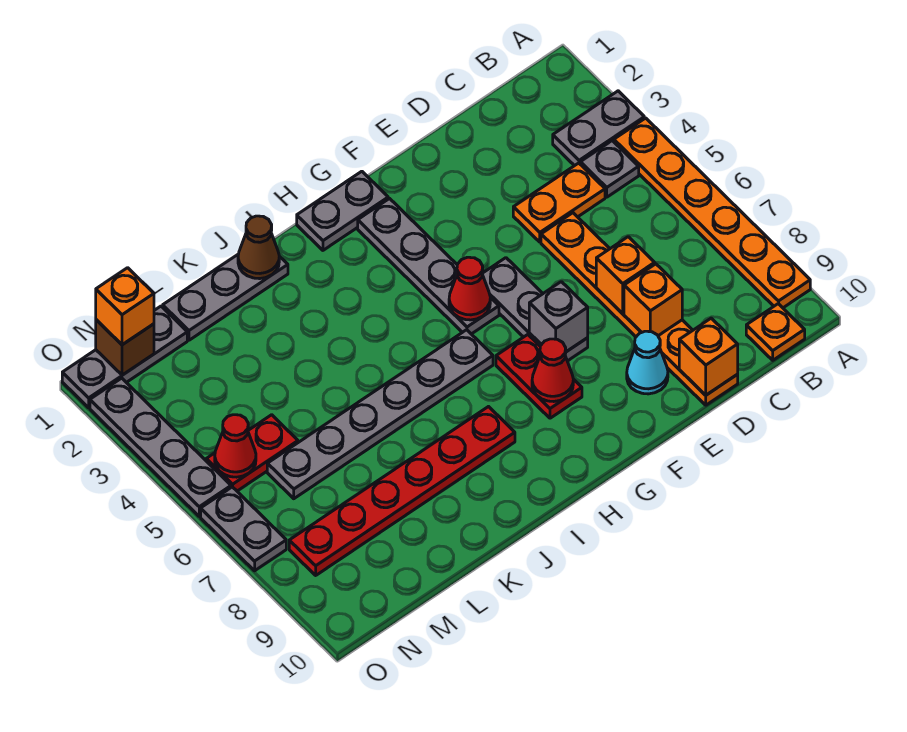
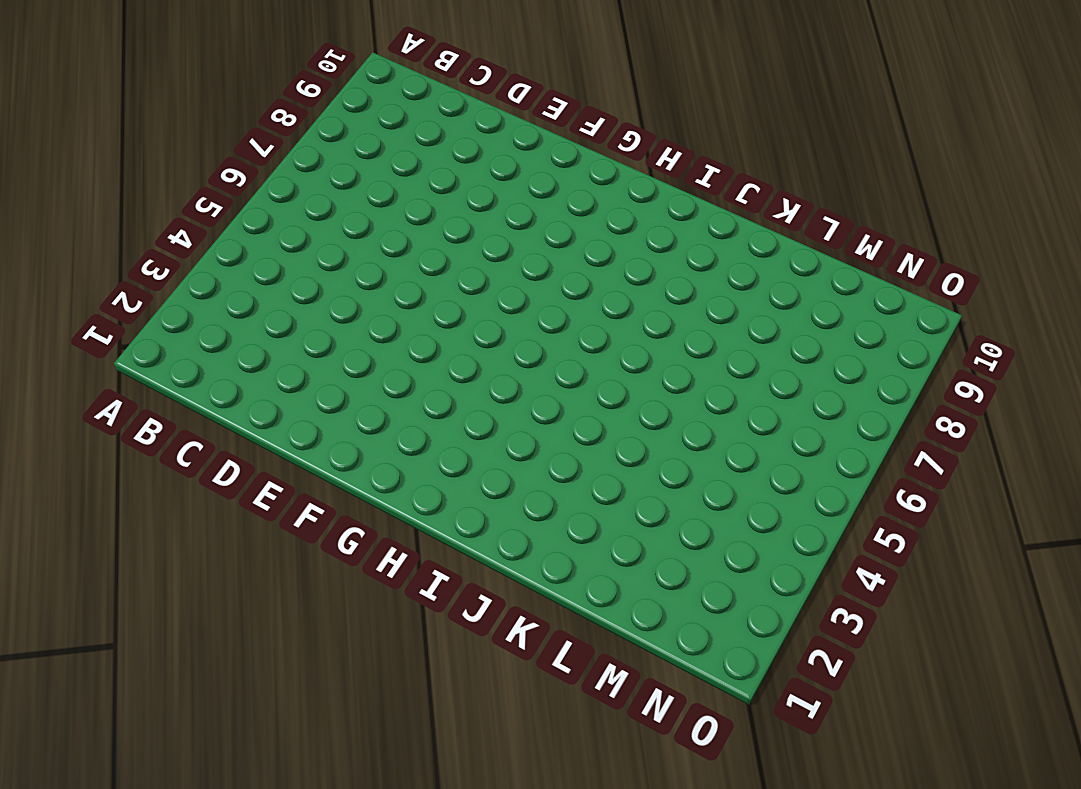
none -> grey plate A3:B3 level 1
none -> orange plate A4:A9 level 1
none -> grey plate B4 level 1

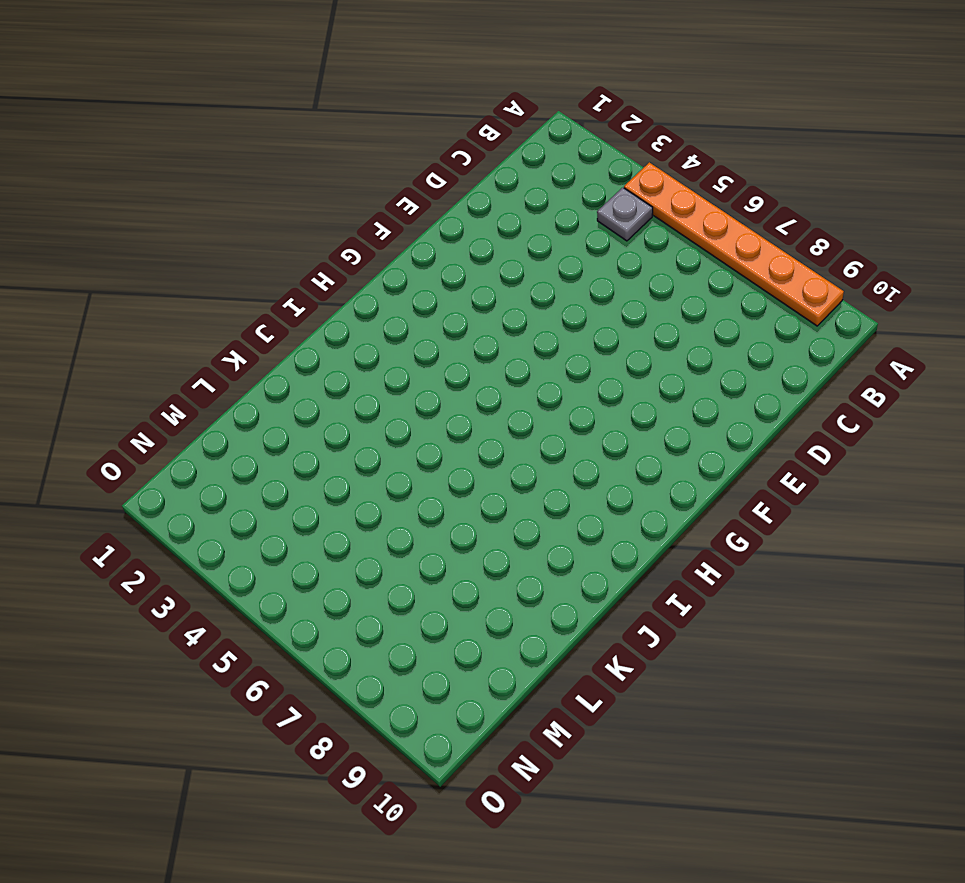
none -> grey plate A3:B3 level 1
none -> orange plate B10 level 1
none -> orange plate C4:D4 level 1

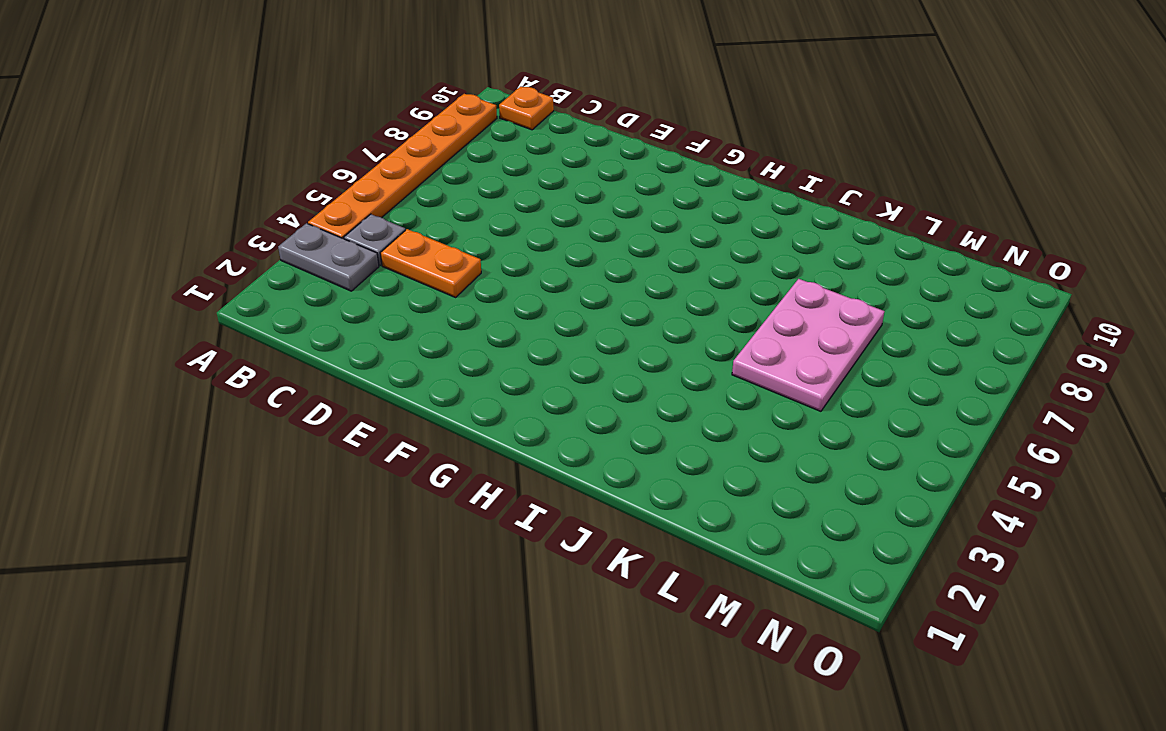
pink plate K5:L7 level 1 -> grey plate H6:M6 level 1
none -> orange plate D5:D10 level 1
none -> cyan cone E9 level 1
none -> grey plate F5:F7 level 1

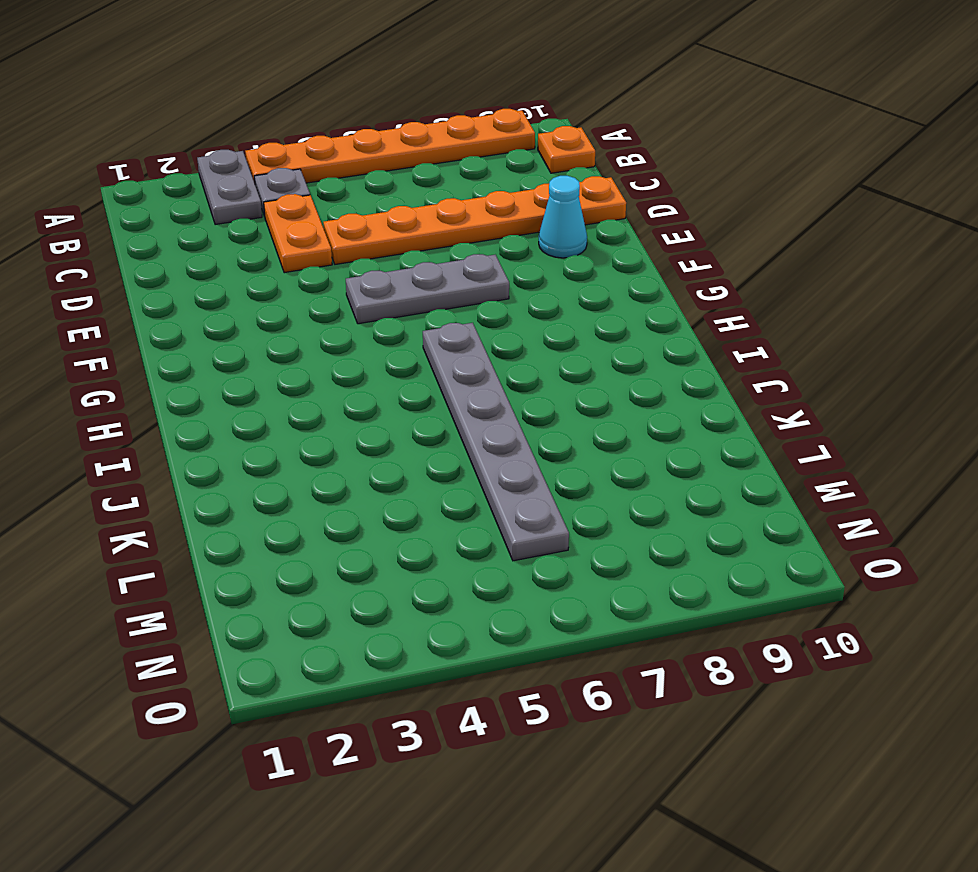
none -> grey plate G1:H1 level 1
none -> grey plate G2:G5 level 1
none -> red plate G7:G8 level 1

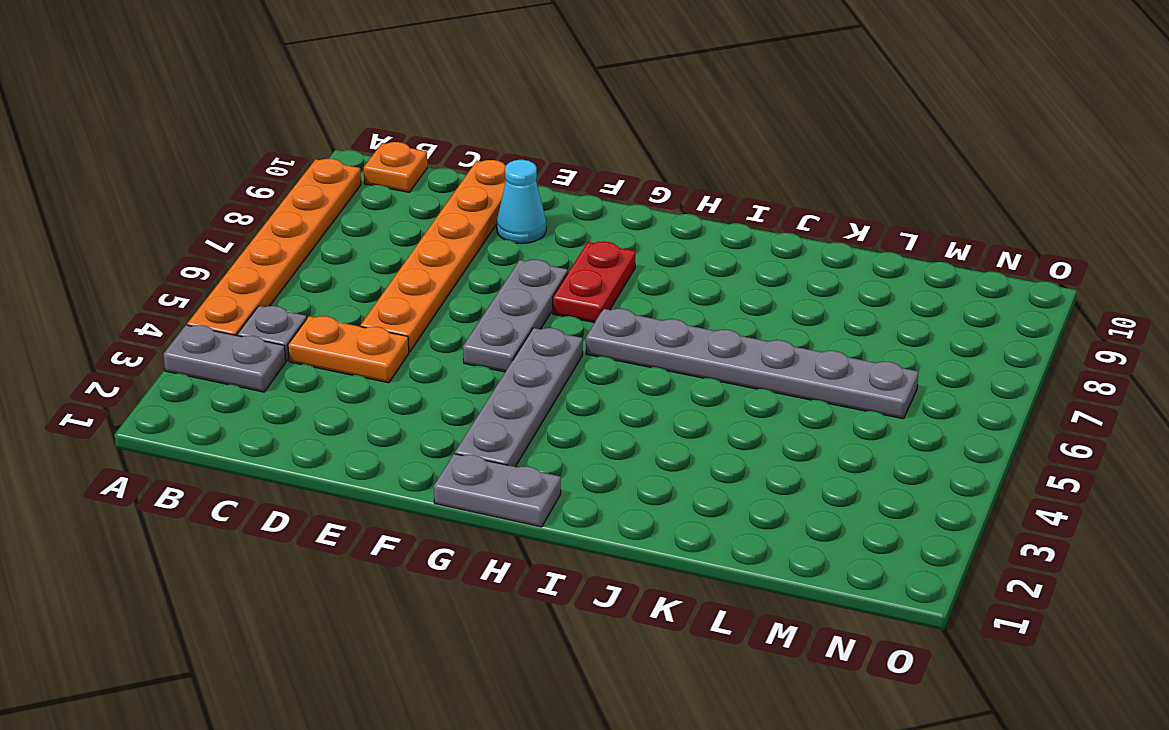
none -> red plate I8:N8 level 1
none -> grey plate J1:L1 level 1
none -> grey plate M1:O1 level 1

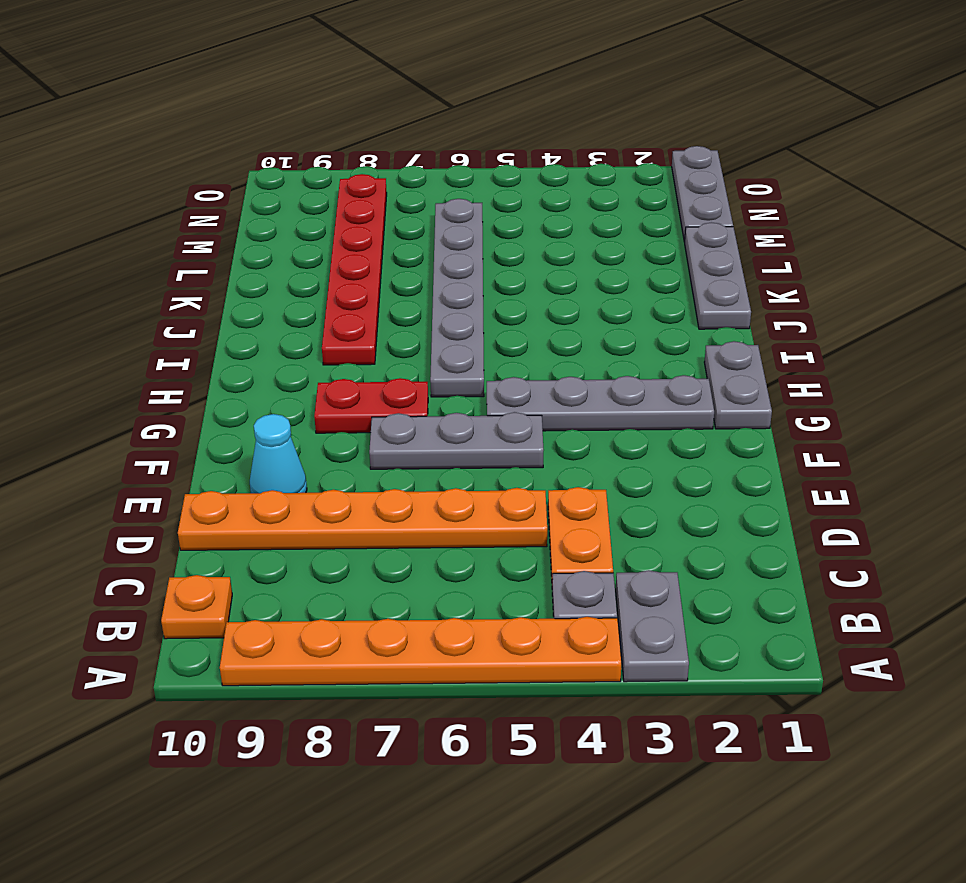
none -> red plate M5:N5 level 1
none -> grey plate O2:O5 level 1
none -> grey plate O6:O7 level 1

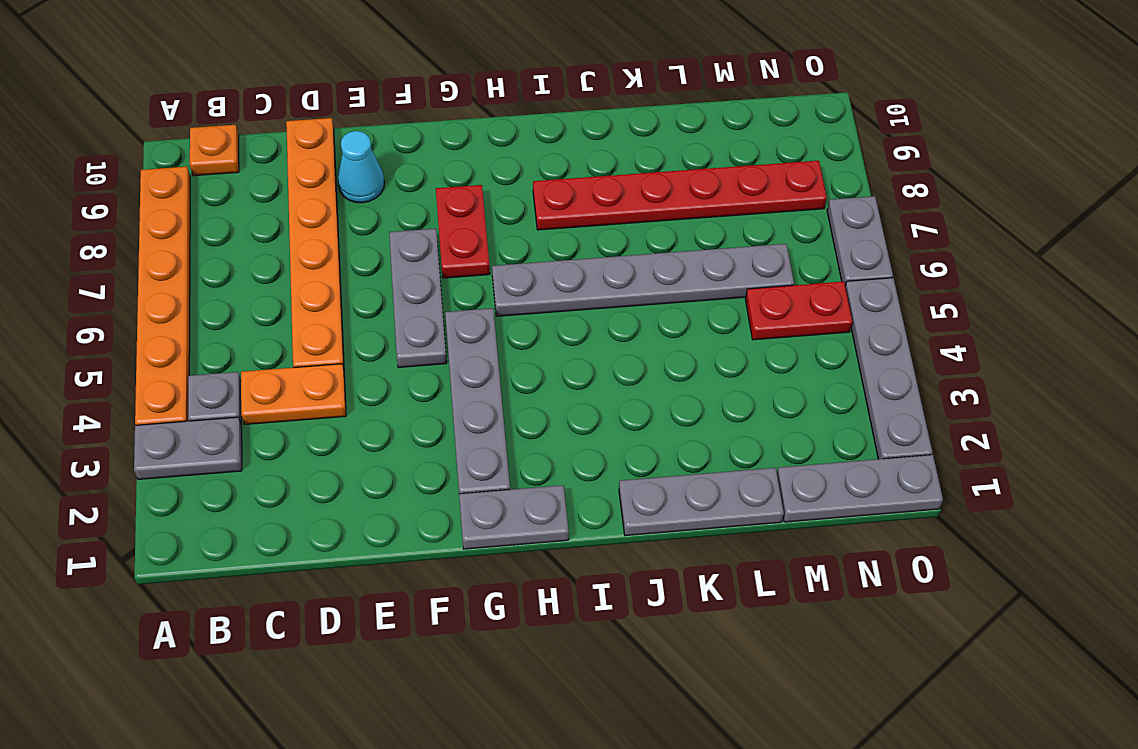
none -> orange brick D7 level 2
none -> orange brick D8 level 2
none -> orange brick D10 level 2

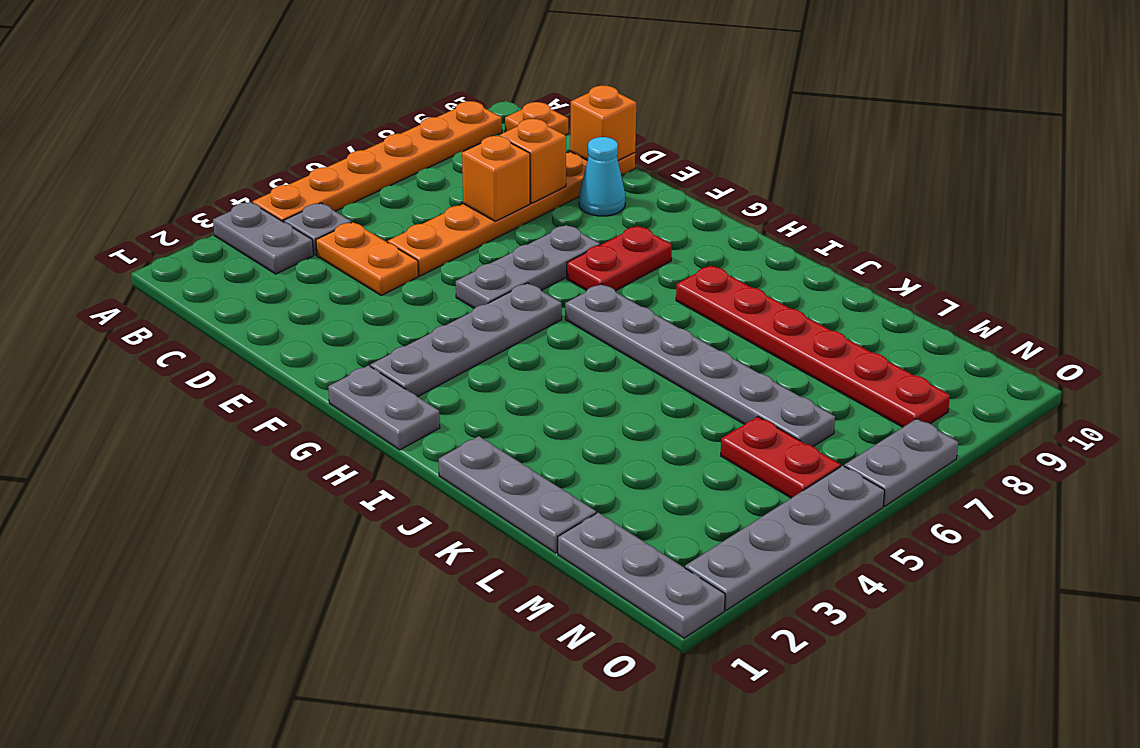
none -> grey brick F7 level 2
none -> red cone G5 level 2
none -> red cone G8 level 2

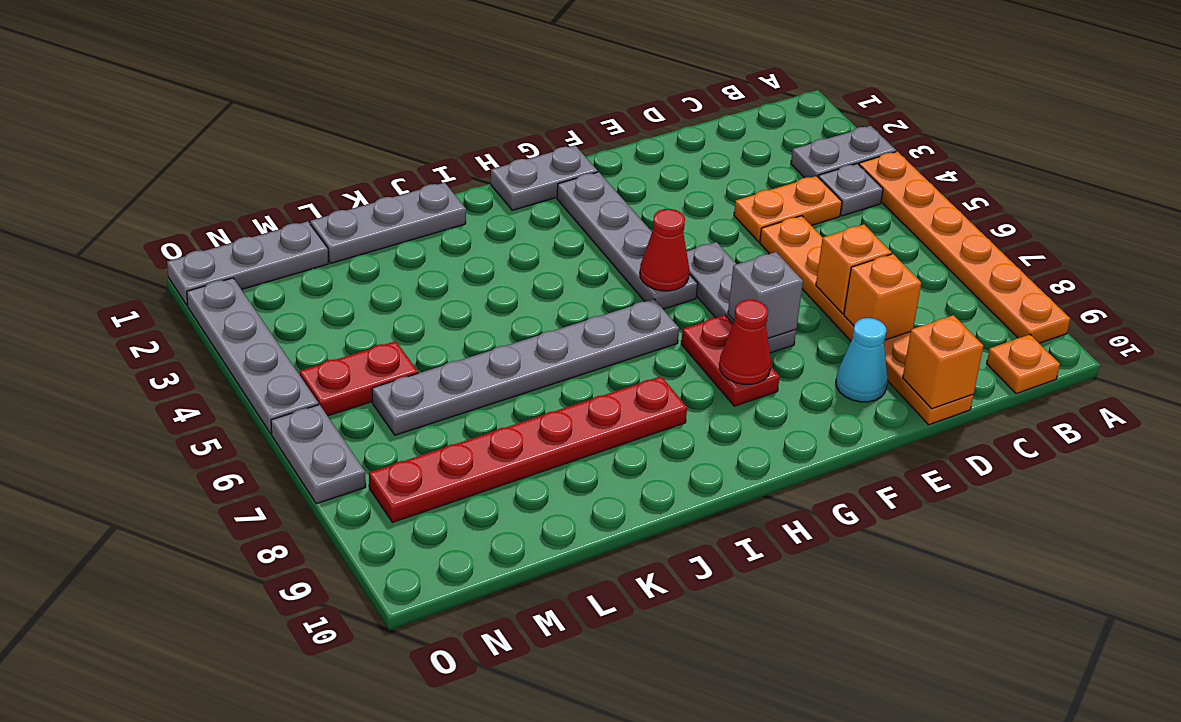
none -> brown cone J1 level 2
none -> brown brick N1 level 2
none -> red cone N5 level 2

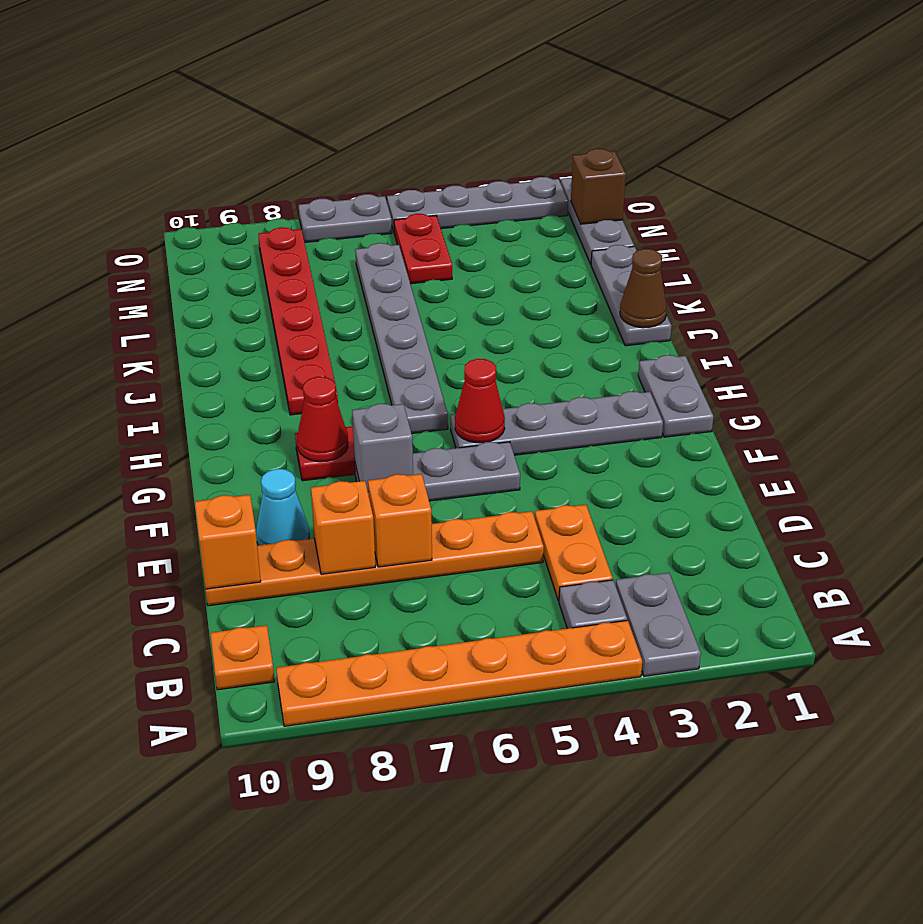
none -> red cone N5 level 2
none -> orange brick N1 level 3

